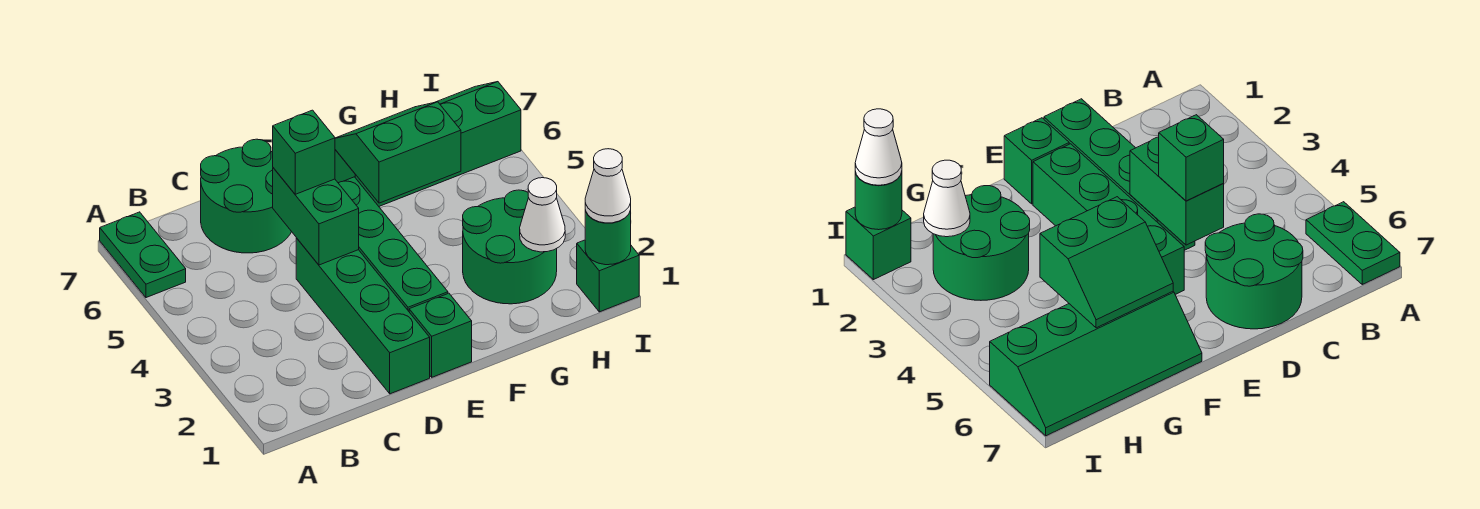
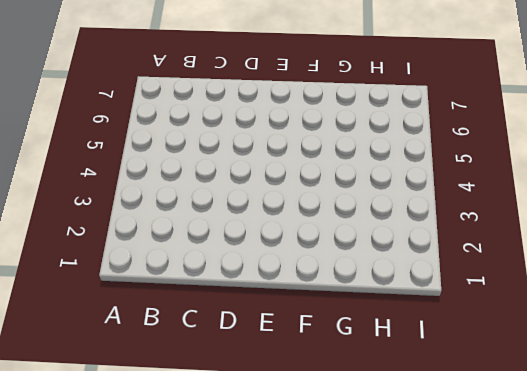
none -> green plate A6:A7 level 1
none -> green round brick C6:D7 level 1
none -> green brick D1:D4 level 1

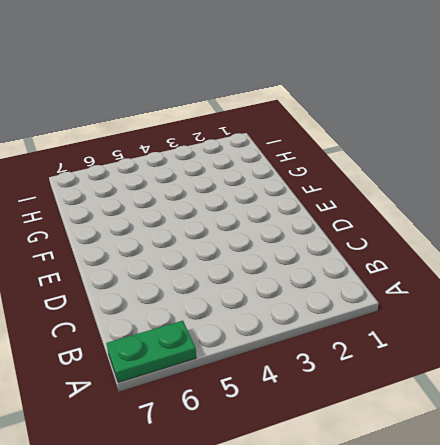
none -> green round brick C6:D7 level 1
none -> green brick D1:D4 level 1
none -> green brick E1 level 1

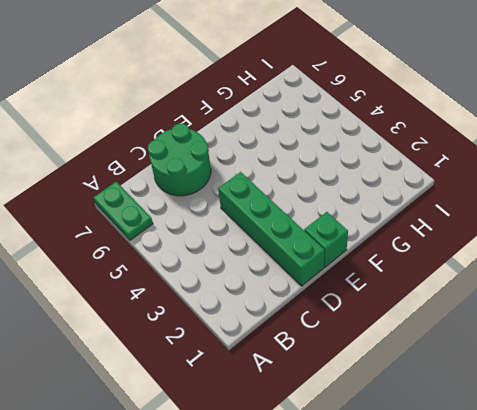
none -> green brick E2:E5 level 1
none -> green slope F6:I7 level 1 top 6
none -> green round brick G2:H3 level 1

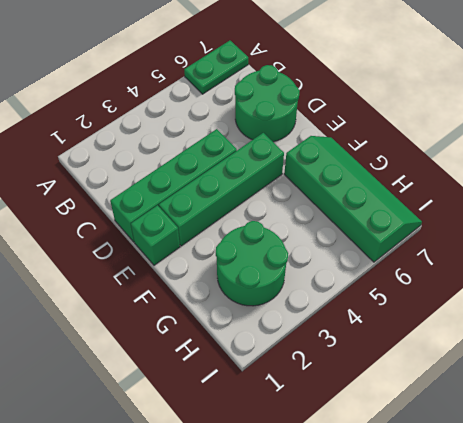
none -> green brick I1 level 1
none -> green brick D4:D5 level 2
none -> green slope F5:G6 level 2 top 5

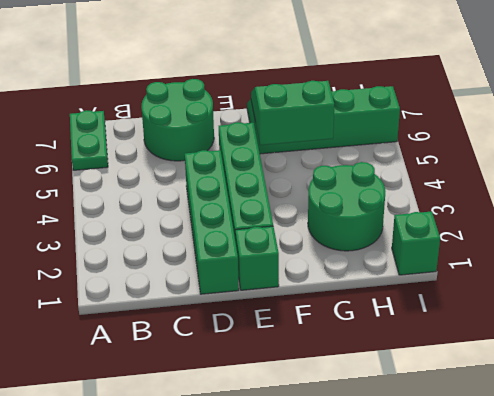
none -> green brick D4:D5 level 2
none -> white cone H2 level 2
none -> green round brick I1 level 2

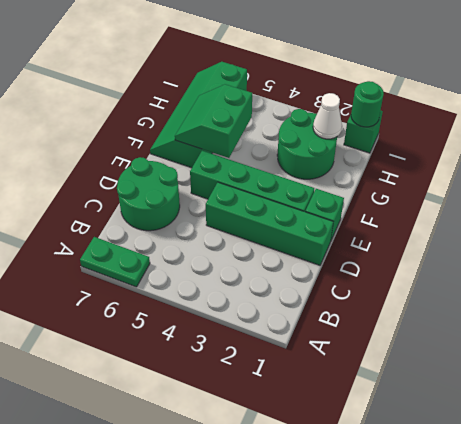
none -> green brick D4:D5 level 2
none -> green brick D5 level 3
none -> white cone I1 level 3

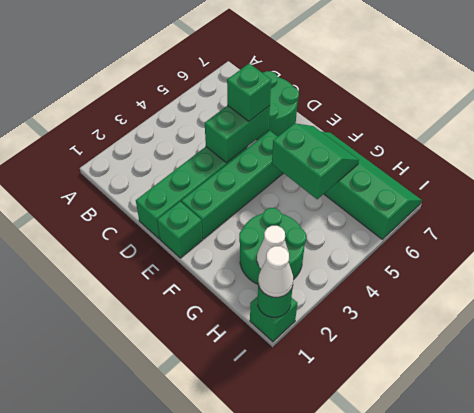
none -> green plate A6:A7 level 1

